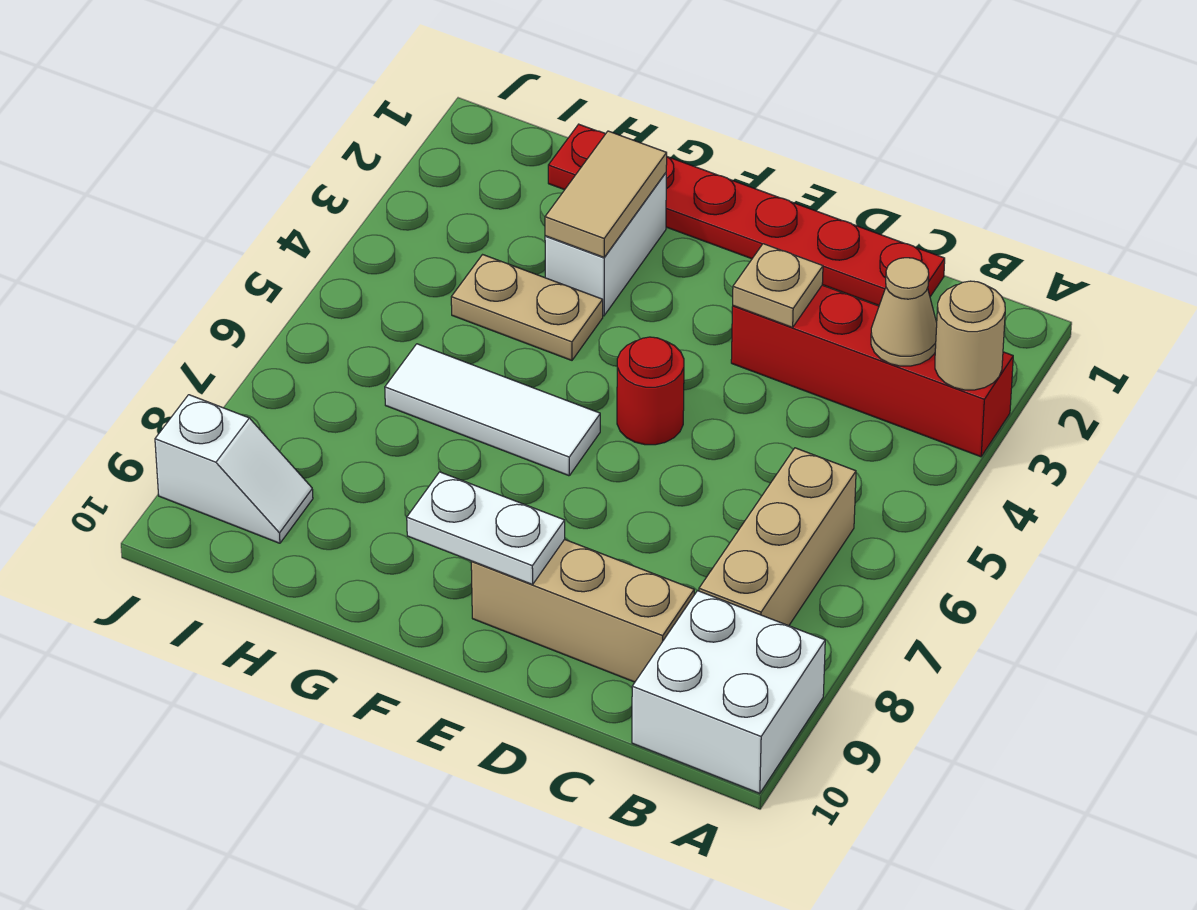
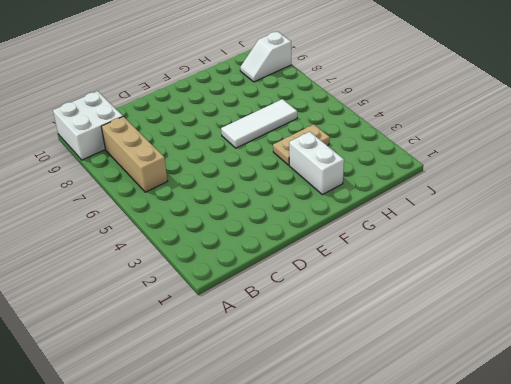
none -> red brick A3:D3 level 1
none -> red plate C1:H1 level 1
none -> tan brick C9:E9 level 1

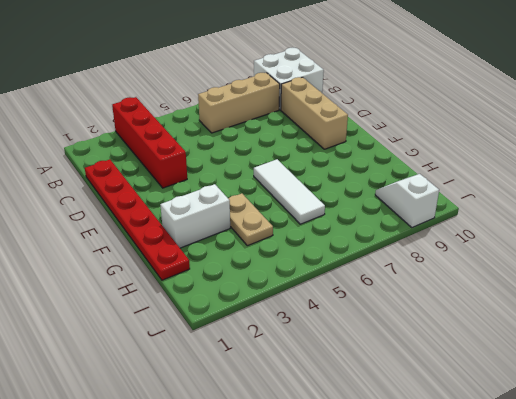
none -> red round brick E5 level 1
none -> tan round brick A3 level 2
none -> tan cone B3 level 2

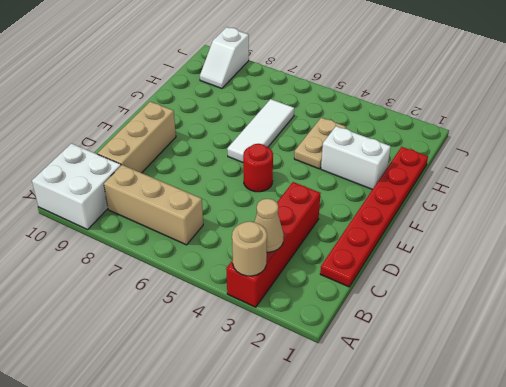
none -> tan plate D3 level 2
none -> white plate E9:F9 level 2
none -> tan tile G2:G3 level 2

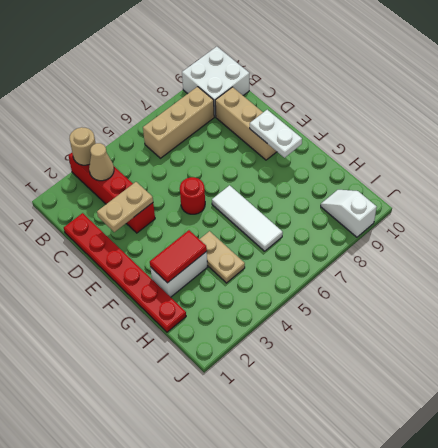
tan plate D2:D3 level 2 -> tan plate D3 level 2
red tile G2:G3 level 2 -> tan tile G2:G3 level 2

